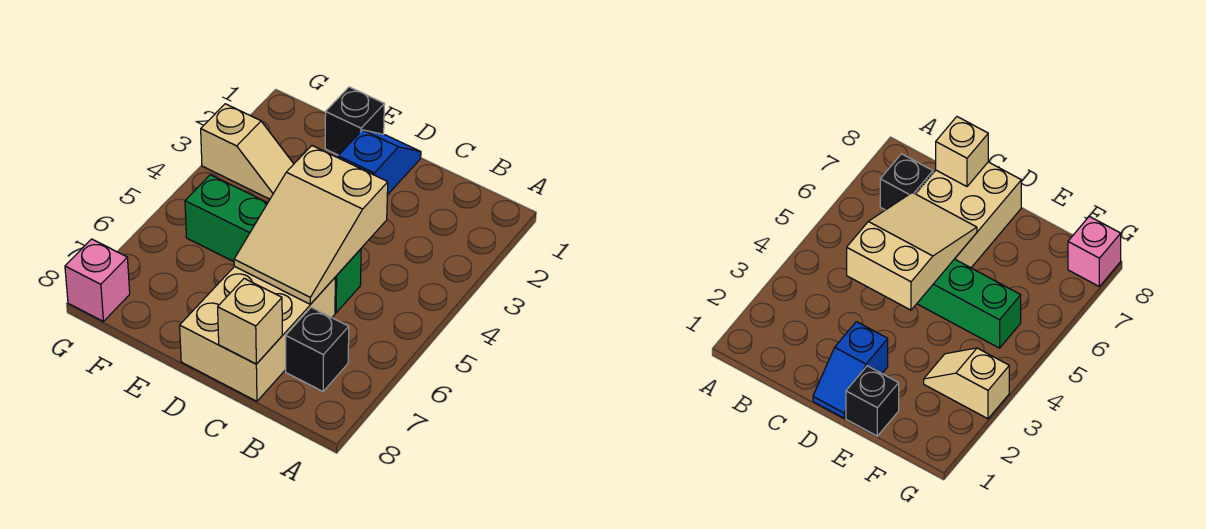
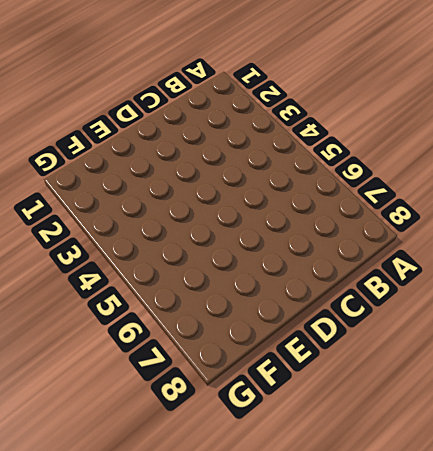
none -> black brick B7 level 1
none -> green brick C5:F5 level 1

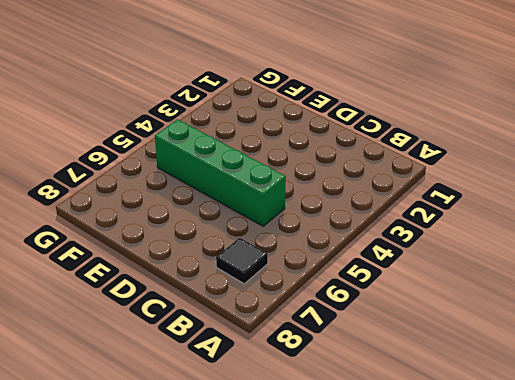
black tile B7 level 1 -> black brick B7 level 1
none -> tan brick C6:D8 level 1
none -> blue slope D1:D2 level 1 top 2

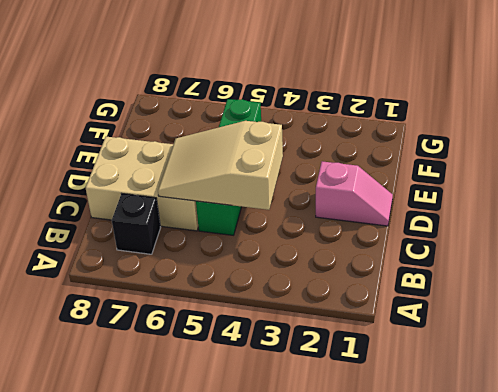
pink slope D1:D2 level 1 top 2 -> blue slope D1:D2 level 1 top 2
none -> black brick E1 level 1
none -> tan slope F3:G3 level 1 top G

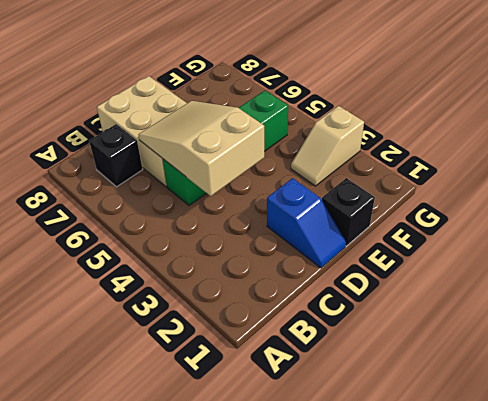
none -> pink brick G8 level 1
none -> tan brick C8 level 2

